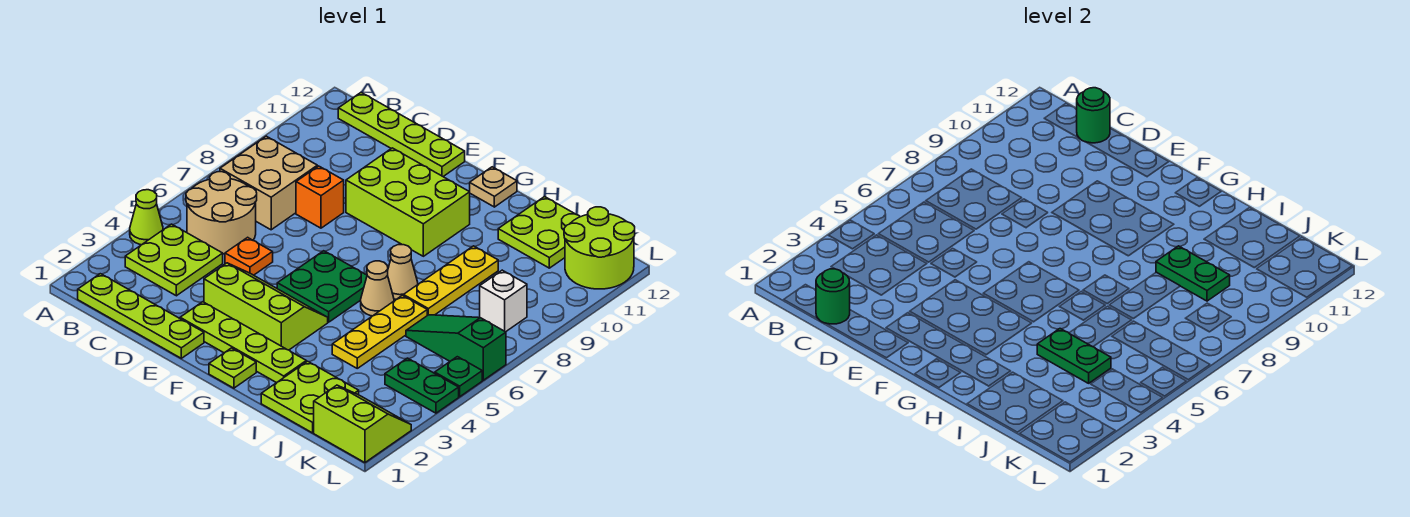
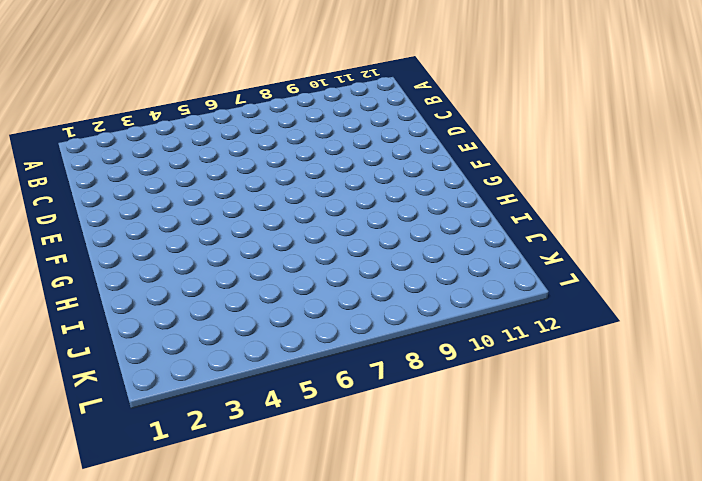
none -> lime cone A4 level 1
none -> lime plate B1:E1 level 1
none -> lime plate B3:C4 level 1
none -> tan round brick B5:C6 level 1

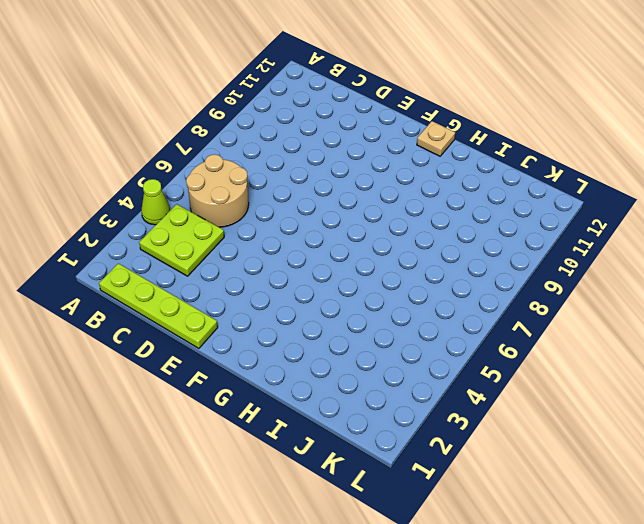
none -> tan brick B7:C8 level 1
none -> lime plate B12:E12 level 1
none -> orange plate D5 level 1
none -> orange brick D8 level 1

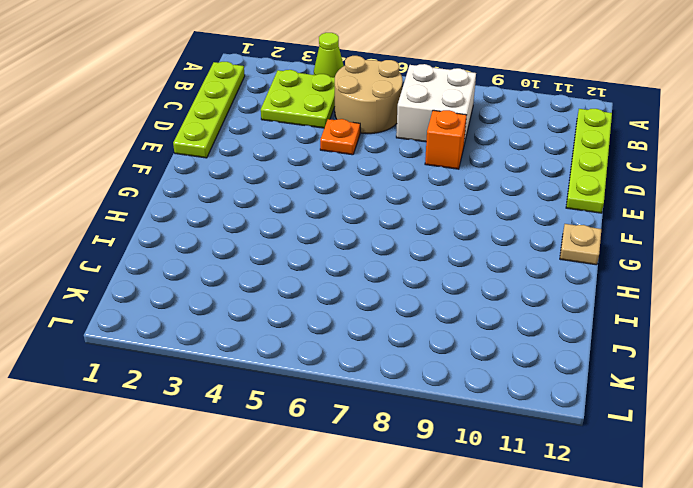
white brick B7:C8 level 1 -> tan brick B7:C8 level 1
none -> lime plate E2:H2 level 1
none -> lime slope E3:G4 level 1 top 3
none -> lime brick E9:G10 level 1
none -> green plate F5:G6 level 1

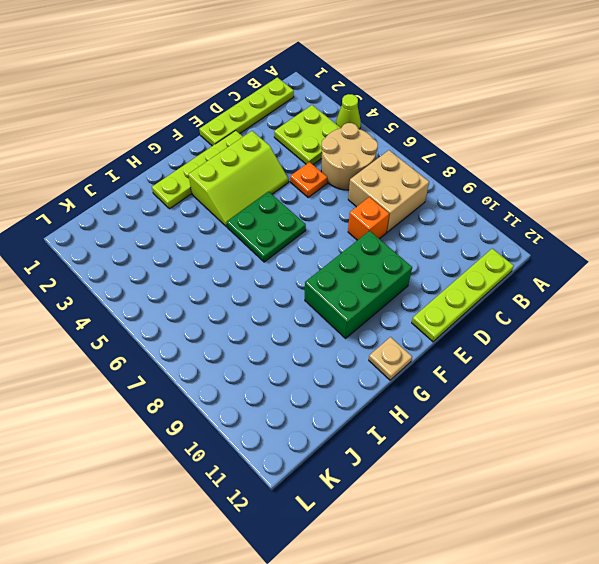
green brick E9:G10 level 1 -> lime brick E9:G10 level 1
none -> lime plate G1 level 1
none -> tan cone H6 level 1
none -> tan cone H7 level 1
none -> lime plate I1:J2 level 1

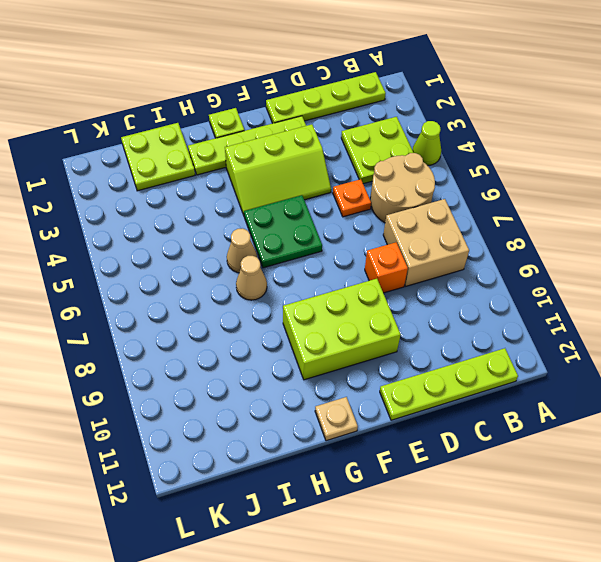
none -> yellow plate I4:I6 level 1
none -> yellow plate I7:I9 level 1
none -> lime plate I11:J12 level 1
none -> green slope J6:L6 level 1 top L

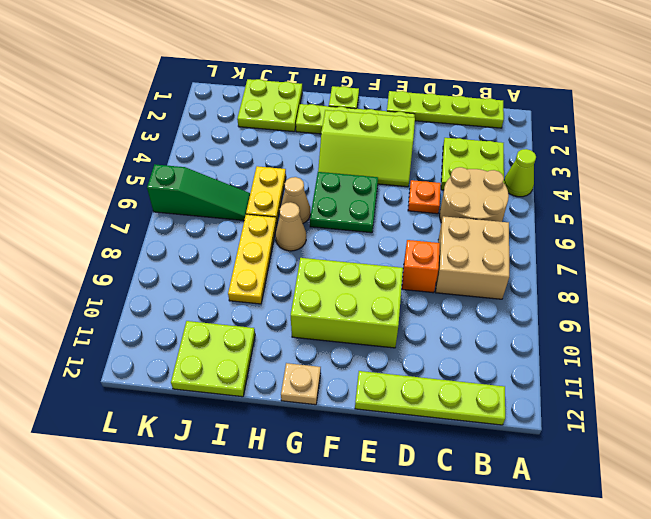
yellow plate I5:I6 level 1 -> yellow plate I4:I6 level 1
none -> lime slope K1:L2 level 1 top 1
none -> green plate K4:L4 level 1
none -> white brick K8 level 1
none -> lime round brick K11:L12 level 1

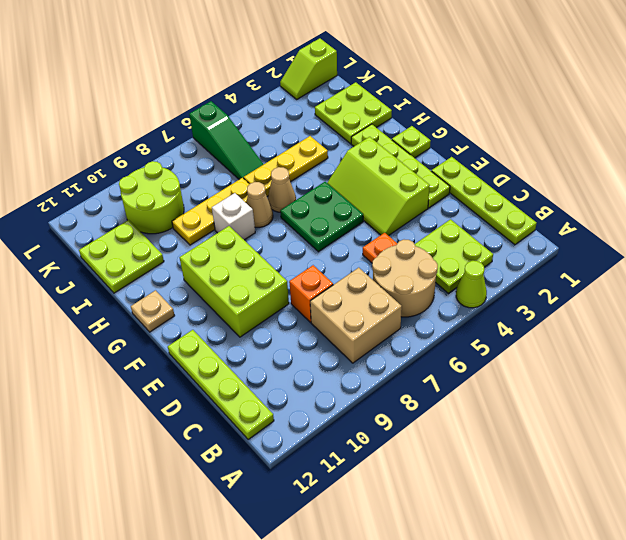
white brick H8 level 1 -> white brick K8 level 1
lime round brick J9:K10 level 1 -> lime round brick K11:L12 level 1
lime slope L1:L2 level 1 top 1 -> lime slope K1:L2 level 1 top 1
none -> green plate K4:L4 level 1
none -> green plate L5 level 1
none -> green round brick C1 level 2
none -> green round brick C12 level 2

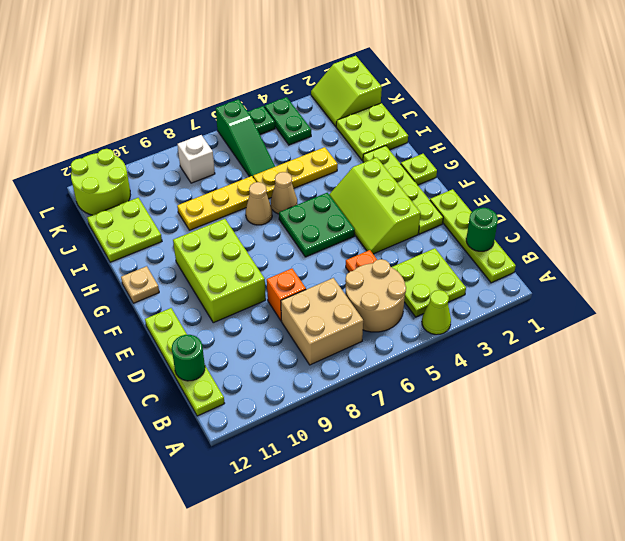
none -> green plate I4:J4 level 2
none -> green plate I9:J9 level 2

